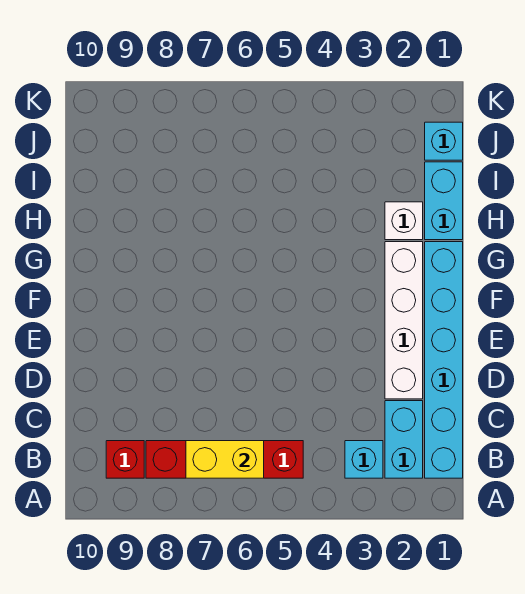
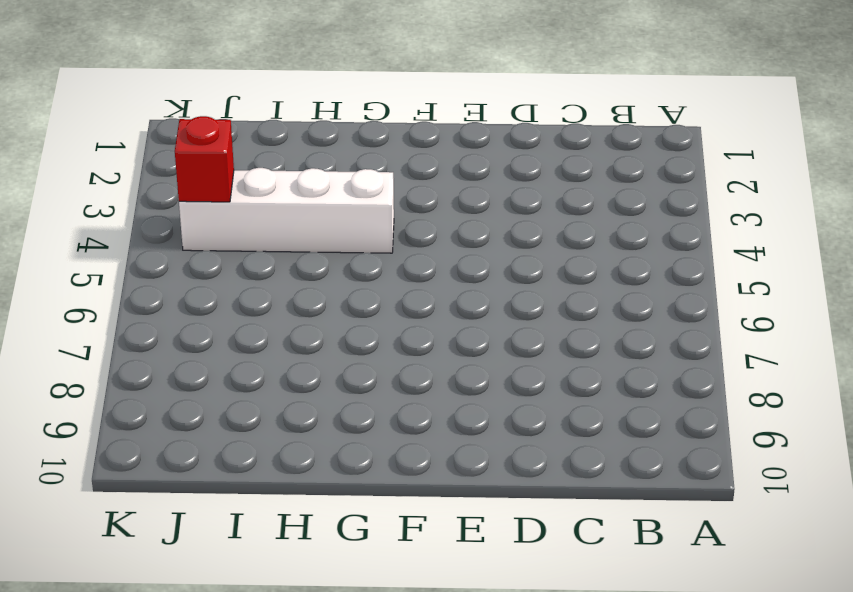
white brick G4:J4 level 1 -> white brick D2:G2 level 1
red brick J4 level 2 -> red brick B9 level 1
none -> cyan brick B1:G1 level 1
none -> cyan brick B2:C2 level 1

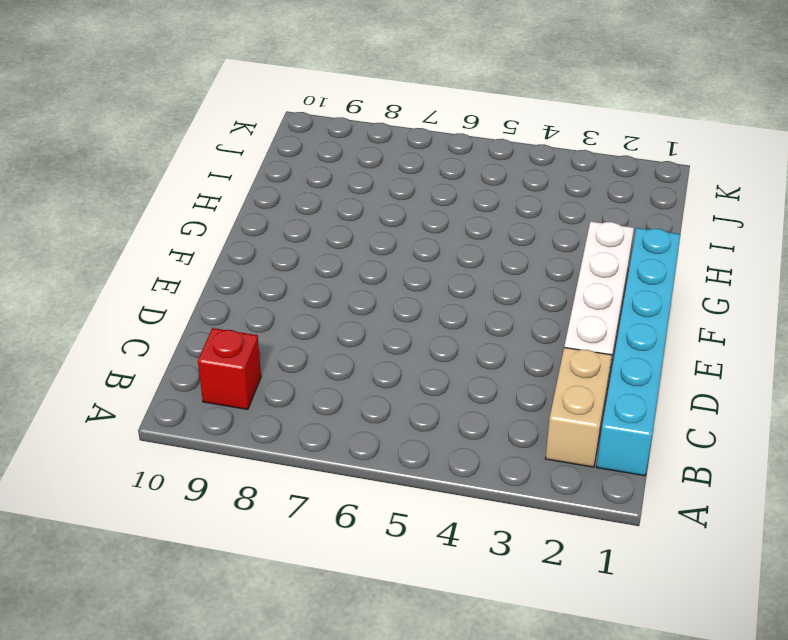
tan brick B2:C2 level 1 -> cyan brick B2:C2 level 1
none -> cyan brick B3 level 1
none -> red brick B5:B8 level 1

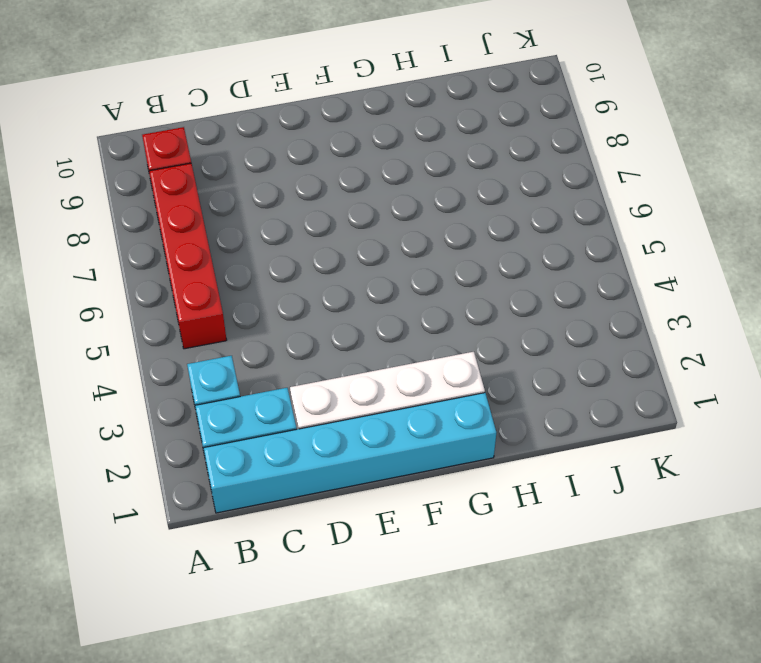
none -> cyan brick H1:I1 level 1
none -> white brick H2 level 1

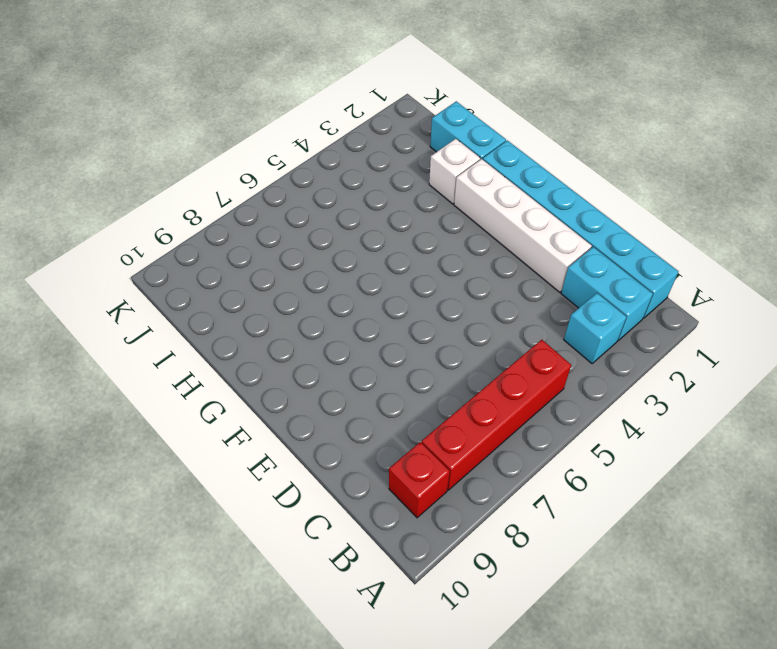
none -> cyan brick J1 level 1
none -> yellow brick B6:B7 level 2

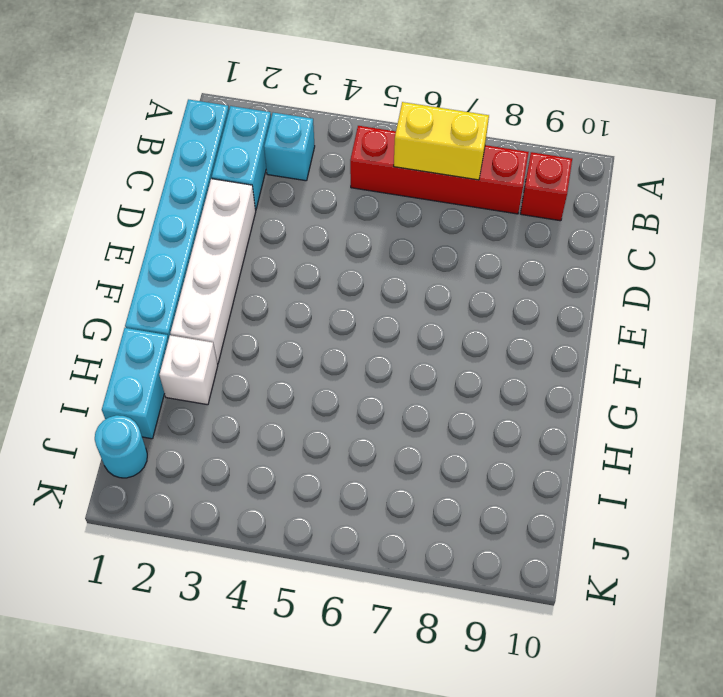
cyan round brick J1 level 1 -> cyan brick J1 level 1

